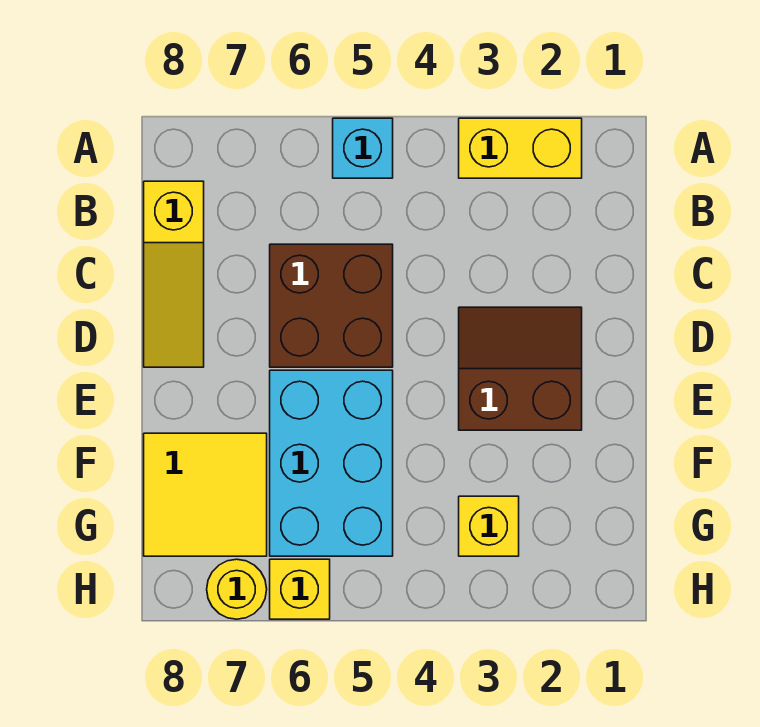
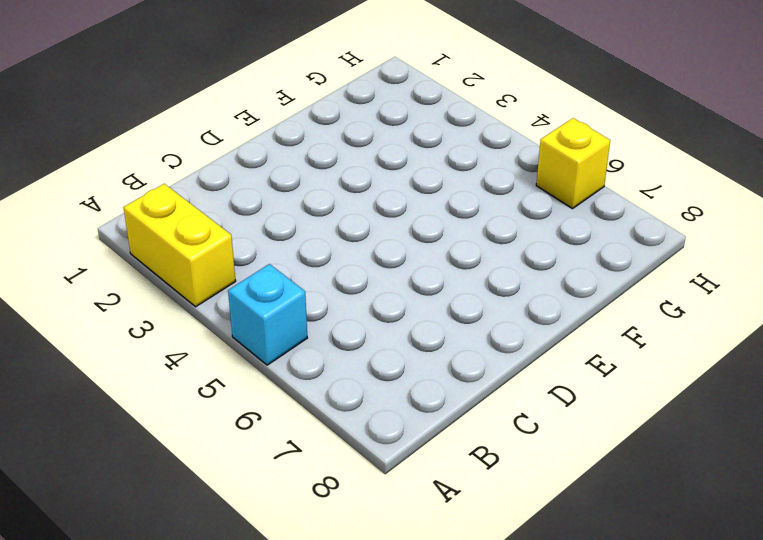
none -> yellow slope B8:D8 level 1 top B
none -> brown brick C5:D6 level 1

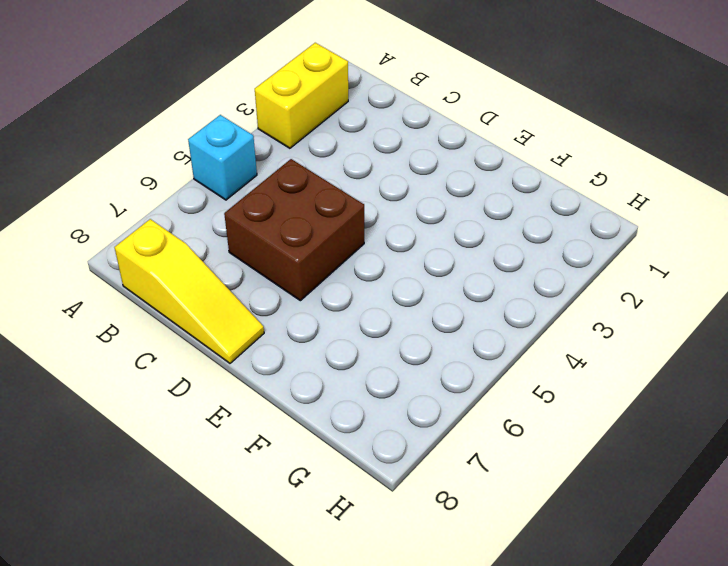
none -> brown slope D2:E3 level 1 top E
none -> cyan brick E5:G6 level 1

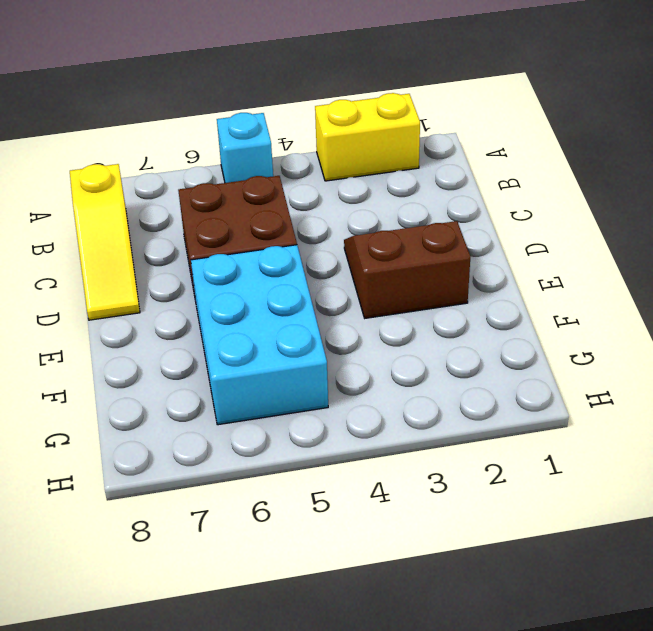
none -> yellow tile F7:G8 level 1
none -> yellow brick G3 level 1

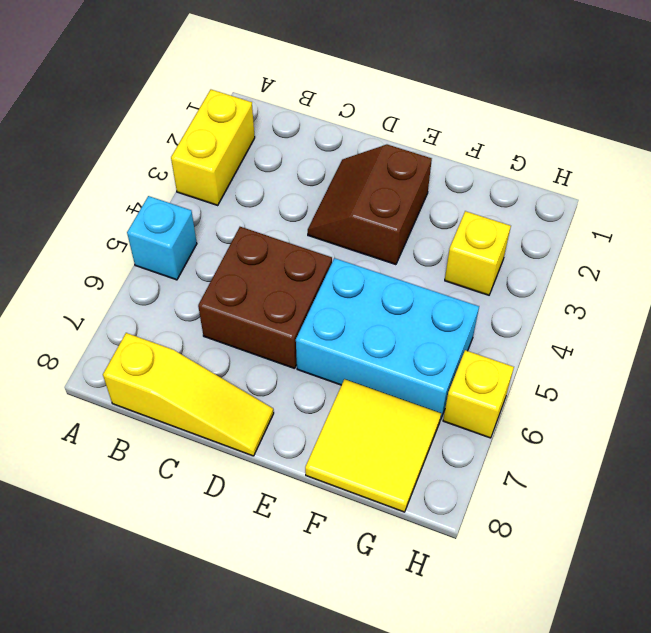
none -> yellow round brick H7 level 1

